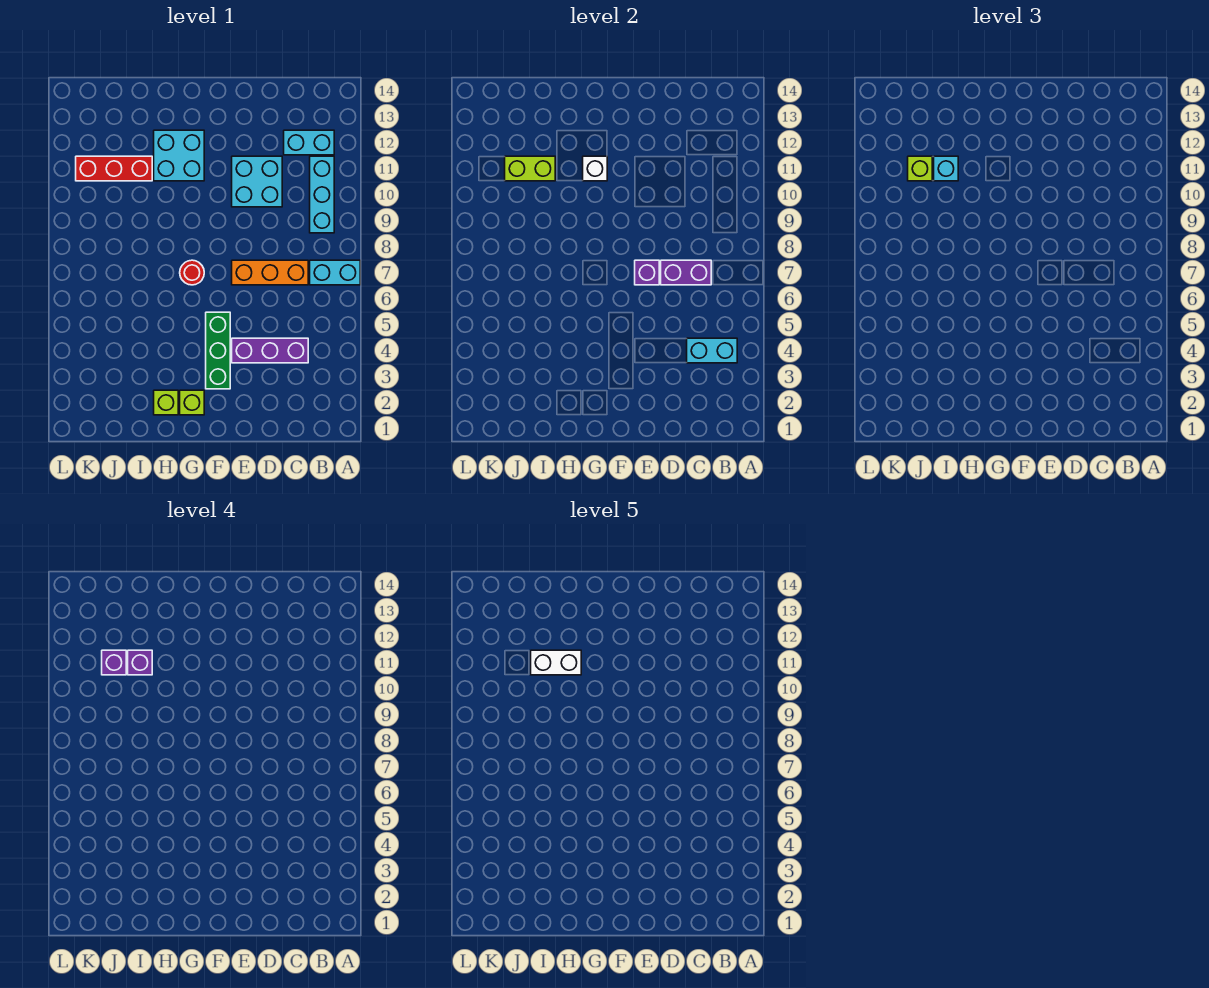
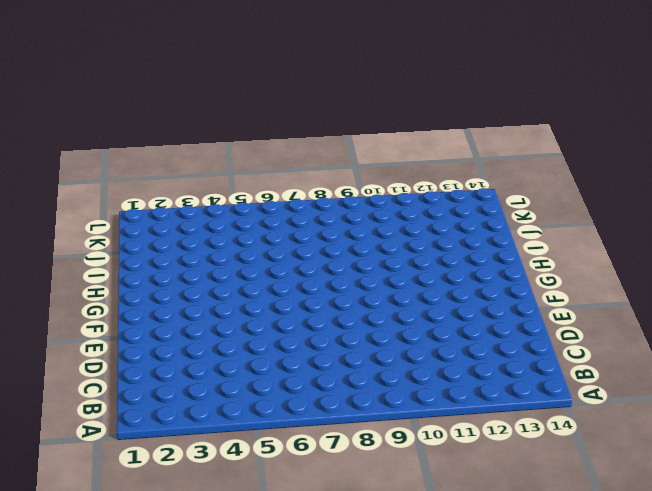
none -> cyan brick A7:B7 level 1
none -> cyan brick B9:B11 level 1
none -> cyan brick B12:C12 level 1

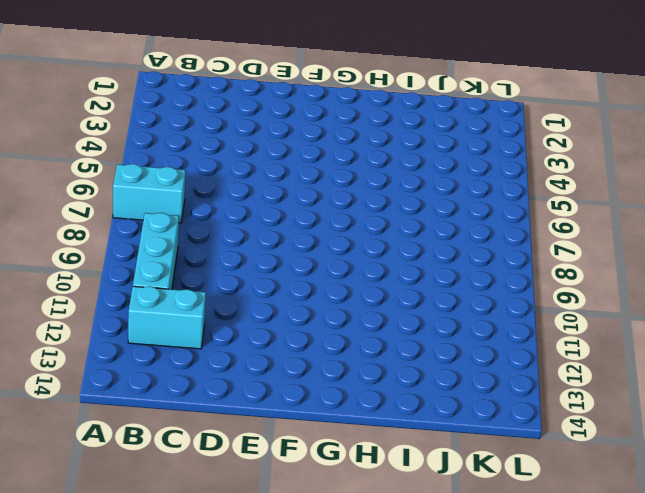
none -> purple brick C4:E4 level 1
none -> orange brick C7:E7 level 1
none -> cyan brick D10:E11 level 1

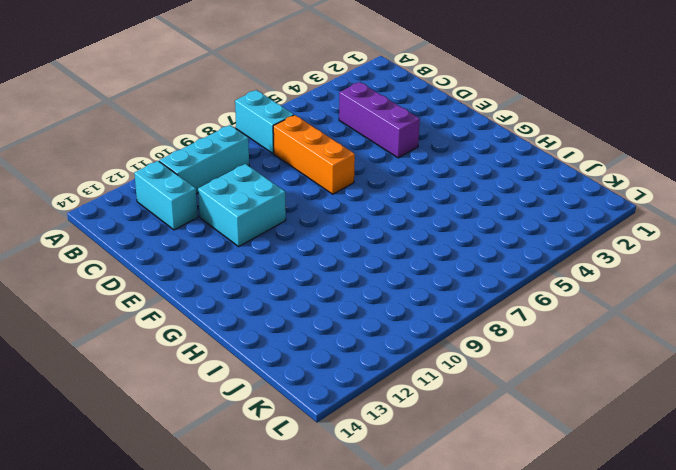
none -> green brick F3:F5 level 1
none -> lime brick G2 level 1
none -> red round brick G7 level 1

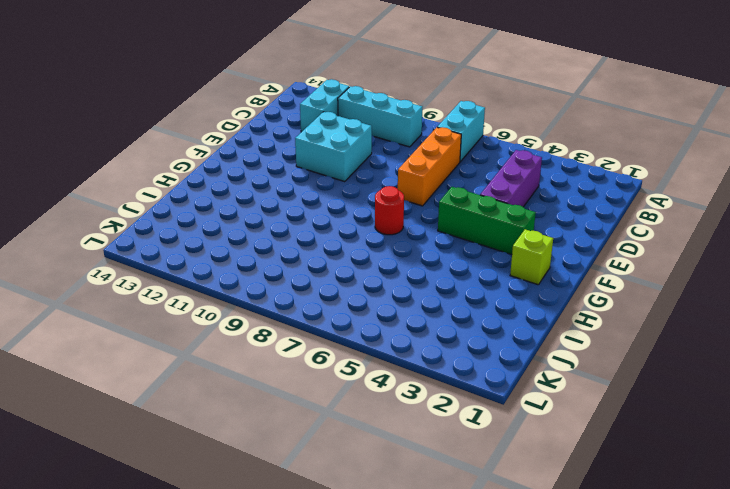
none -> cyan brick G11:H12 level 1
none -> lime brick H2 level 1
none -> red brick I11:K11 level 1

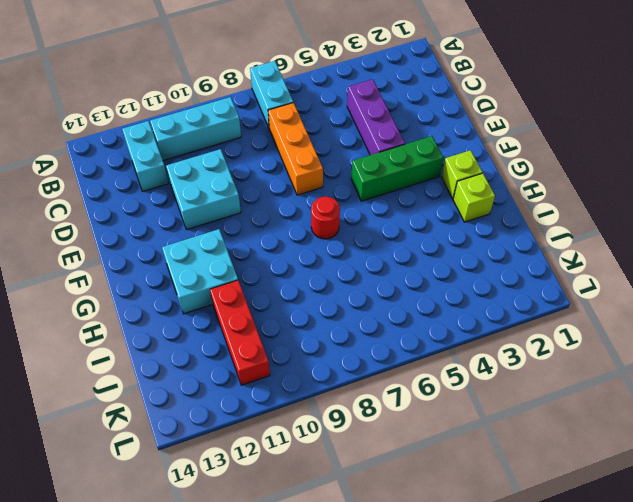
none -> cyan brick B4:C4 level 2
none -> purple brick C7:D7 level 2
none -> purple brick E7 level 2

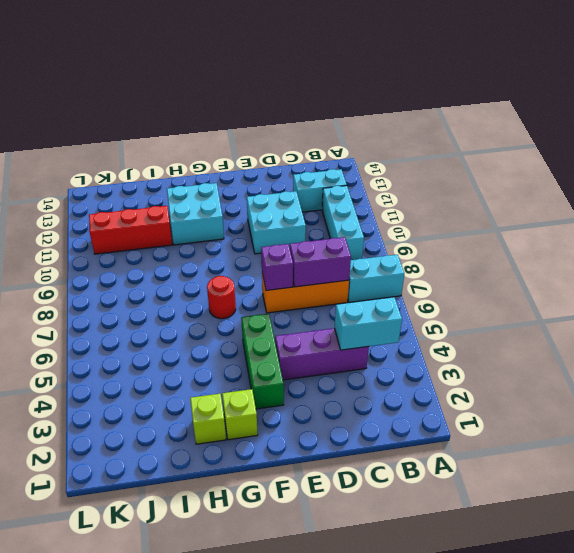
none -> white brick G11 level 2
none -> lime brick I11:J11 level 2
none -> cyan brick I11 level 3

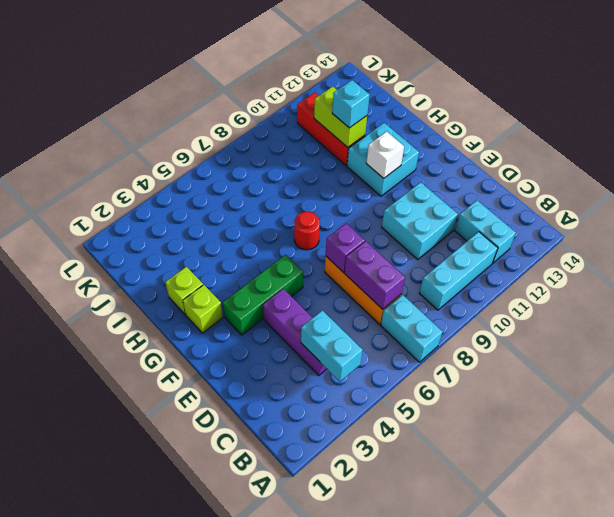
none -> lime brick J11 level 3
none -> purple brick I11 level 4
none -> purple brick J11 level 4

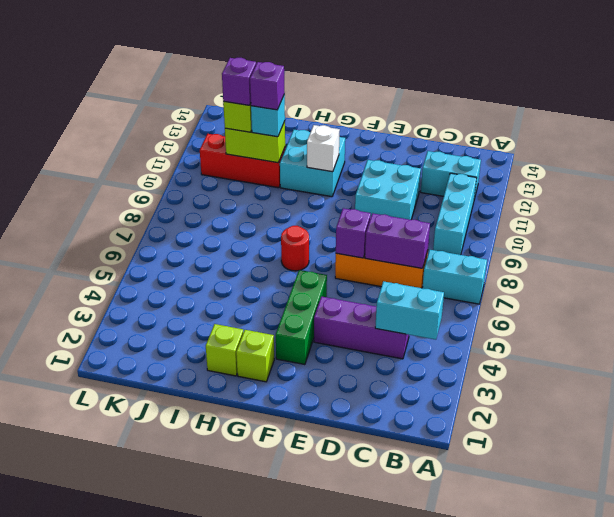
none -> white brick H11:I11 level 5

